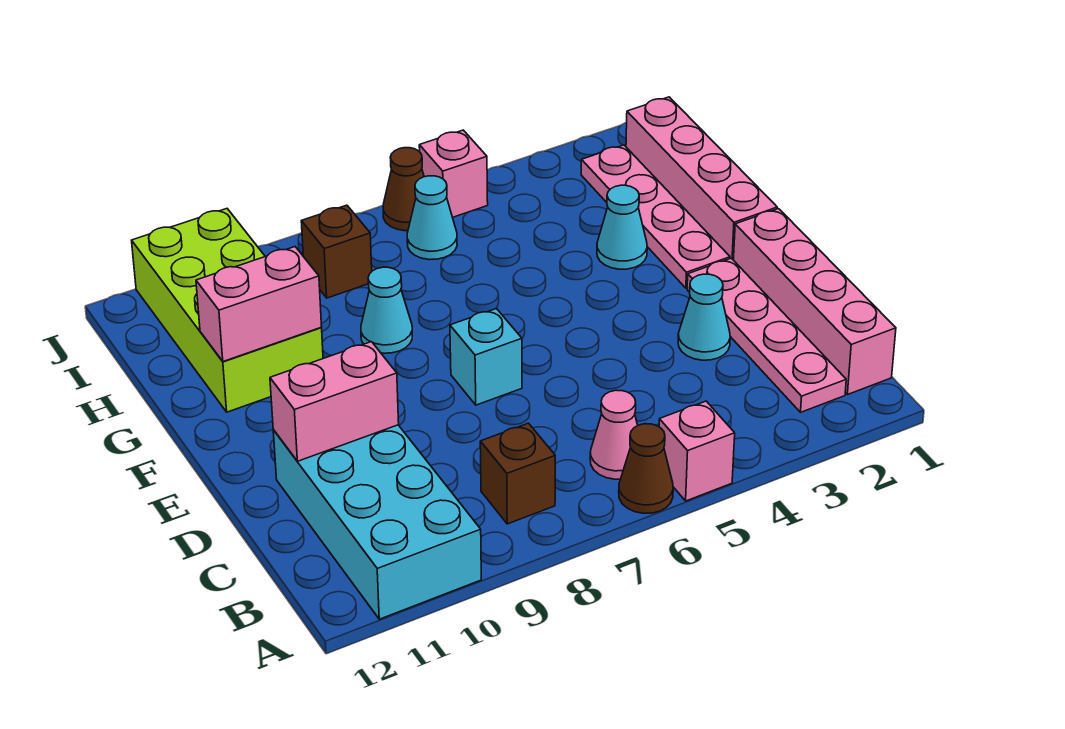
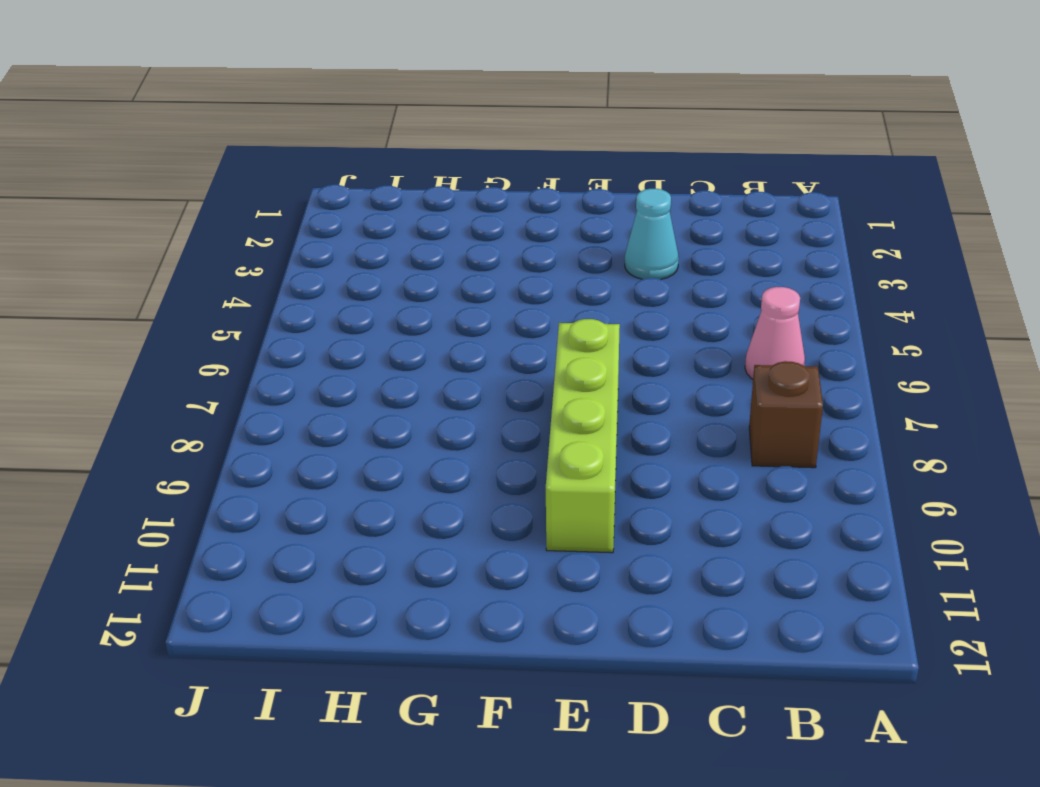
lime brick E7:E10 level 1 -> cyan brick E7 level 1
none -> pink brick A5 level 1
none -> brown cone A6 level 1
none -> cyan brick A10:D11 level 1

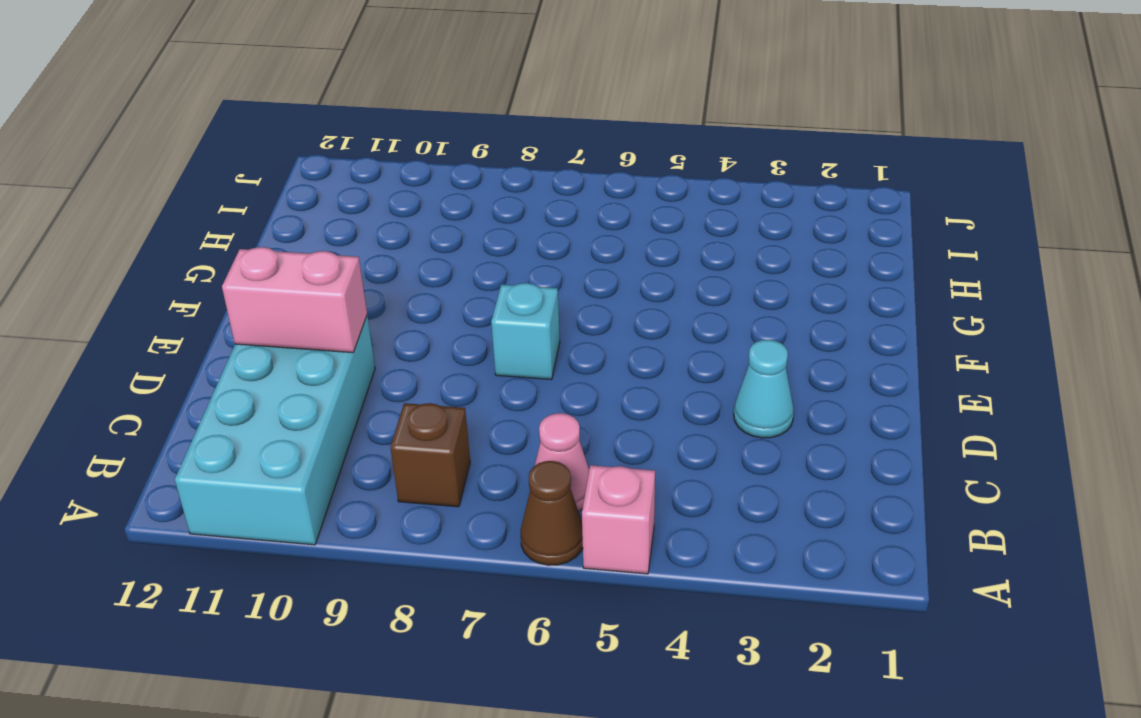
none -> pink brick B1:E1 level 1
none -> pink plate B2:E2 level 1
none -> pink brick F1:I1 level 1

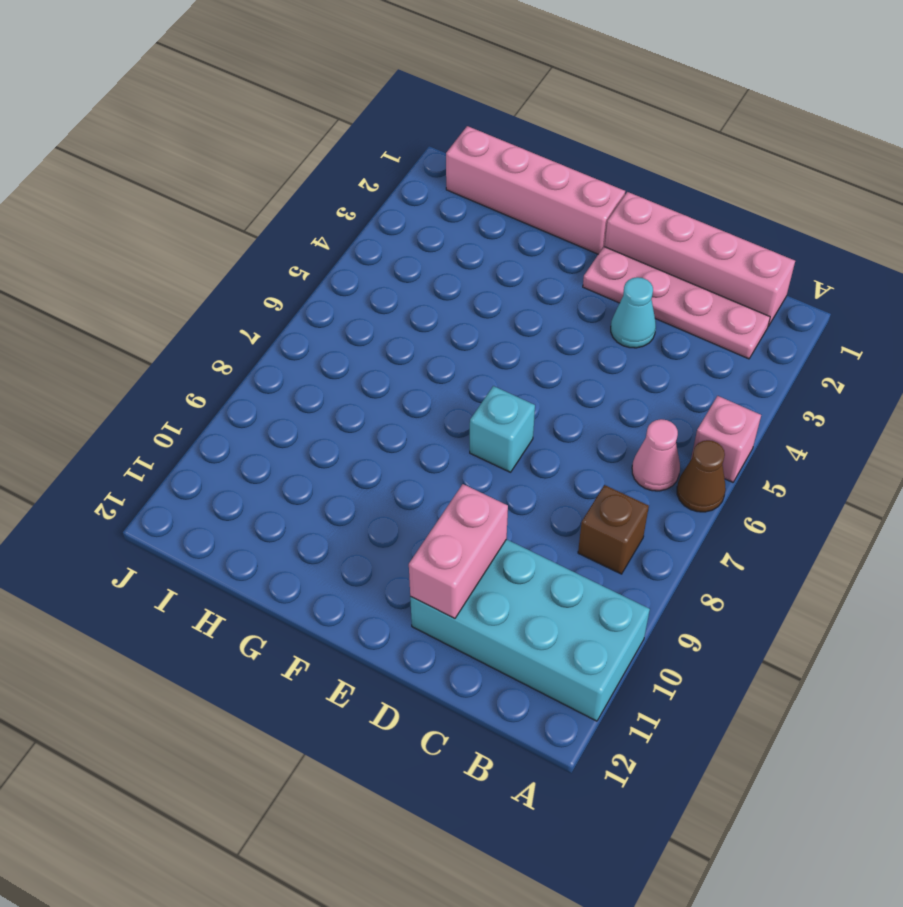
none -> pink plate F2:I2 level 1
none -> cyan cone G3 level 1
none -> cyan cone G8 level 1

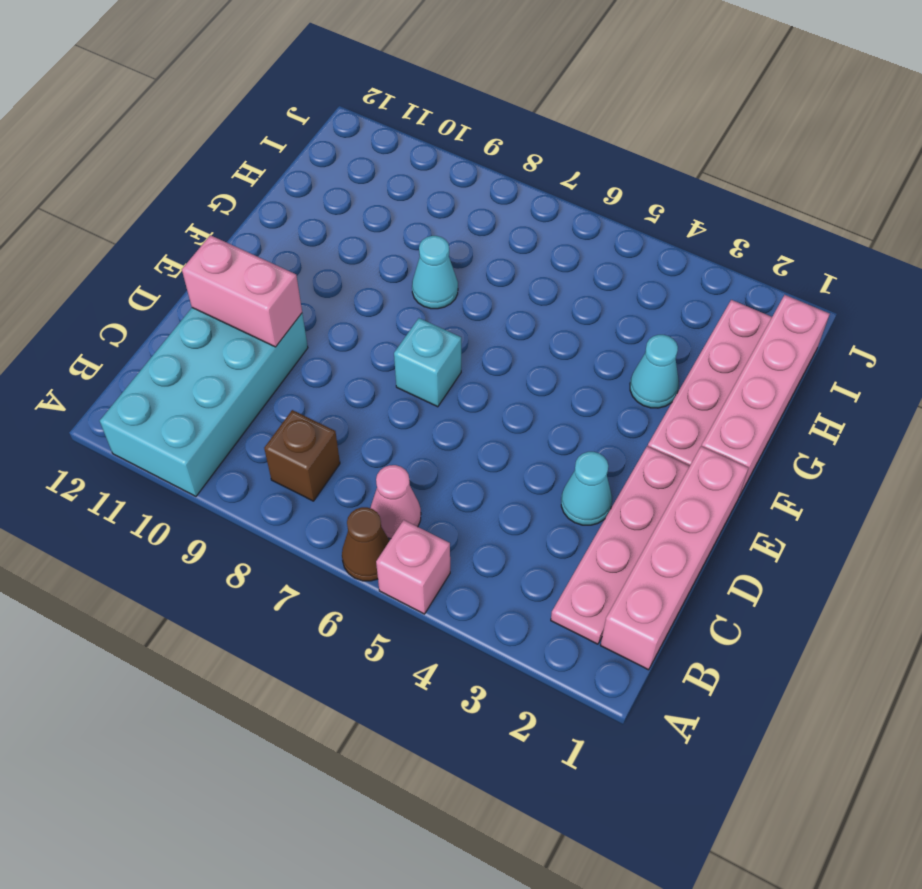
none -> lime brick G10:J11 level 1
none -> cyan cone I6 level 1
none -> brown brick I8 level 1

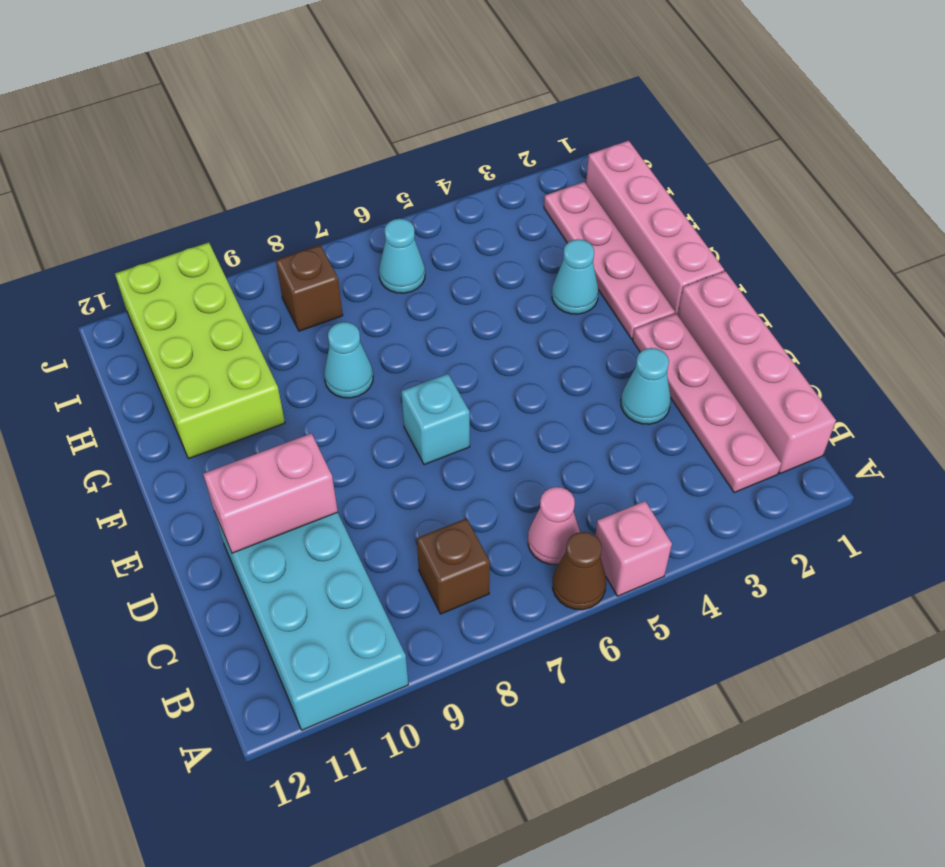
none -> pink brick J5 level 1
none -> brown cone J6 level 1
none -> pink brick G10:G11 level 2

